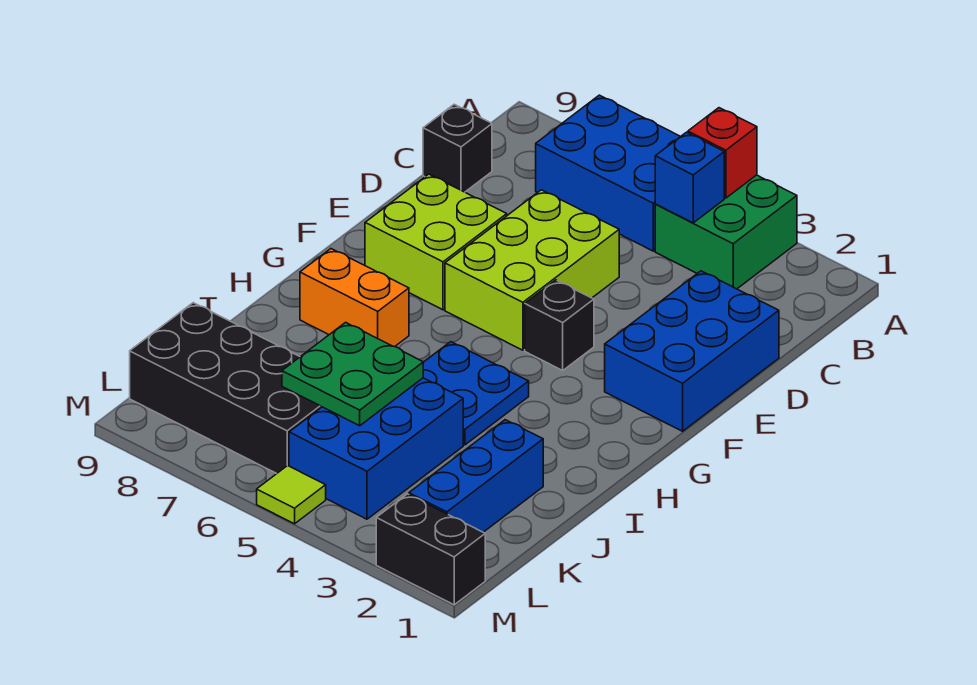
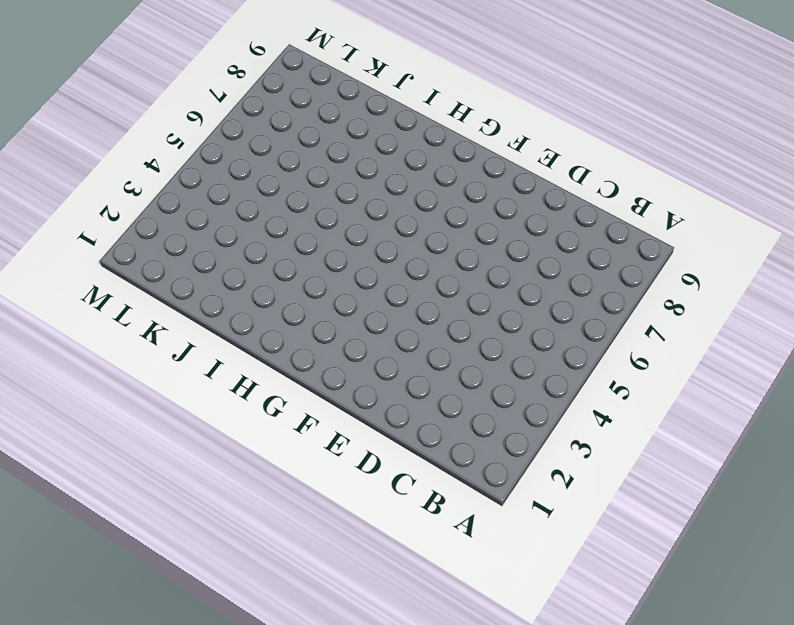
none -> green brick A3:B4 level 1
none -> blue brick A5:B7 level 1
none -> black brick C9 level 1

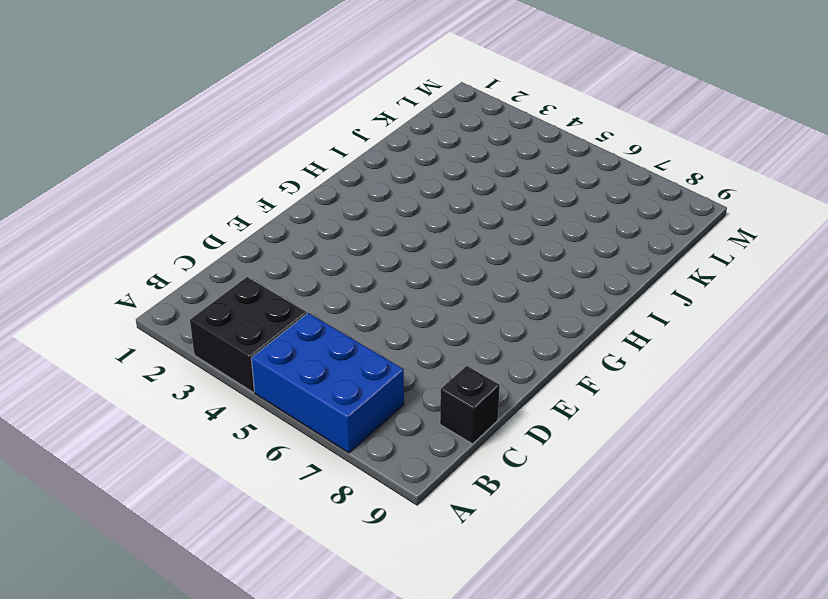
black brick A3:B4 level 1 -> green brick A3:B4 level 1
none -> blue brick D1:F2 level 1
none -> lime brick D5:F6 level 1
none -> lime brick E7:F8 level 1

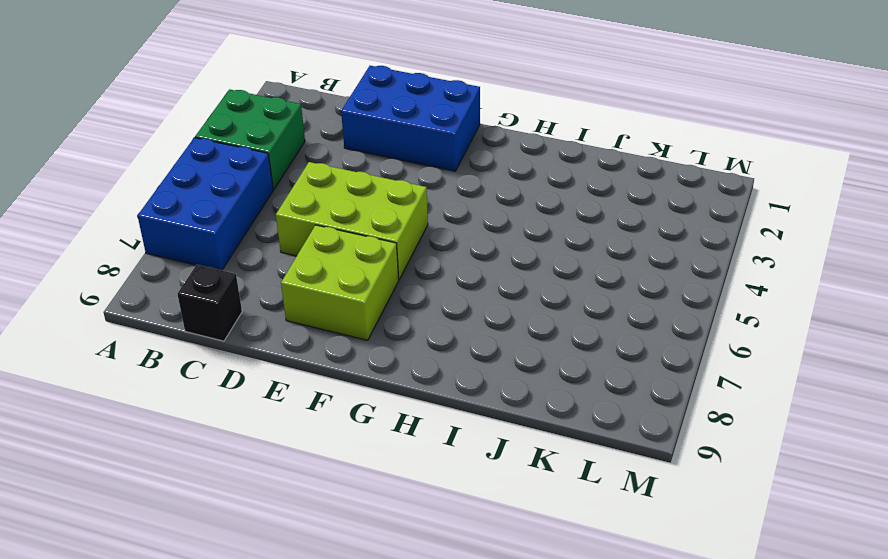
none -> black brick F4 level 1
none -> blue plate H4:I5 level 1
none -> orange brick H7:H8 level 1

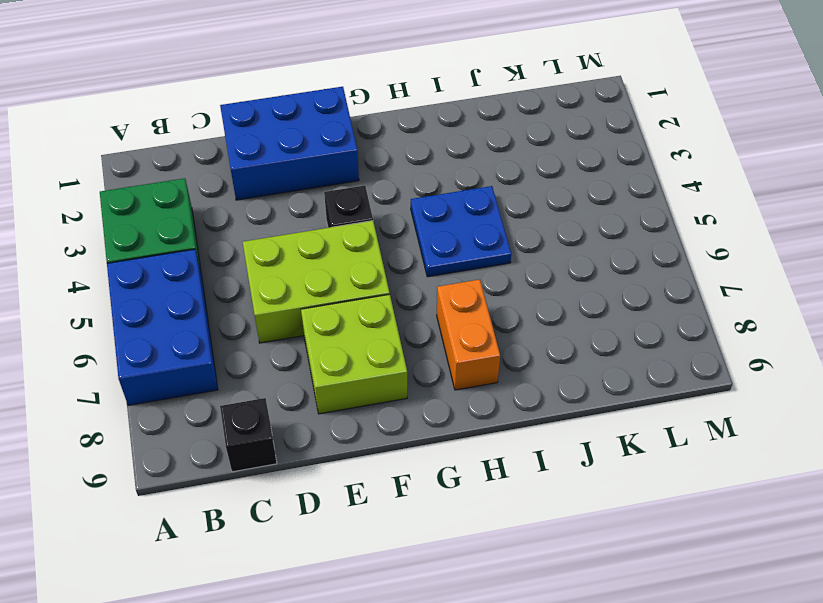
none -> blue brick J2:L2 level 1
none -> blue brick J4:L5 level 1
none -> black brick K6:L9 level 1

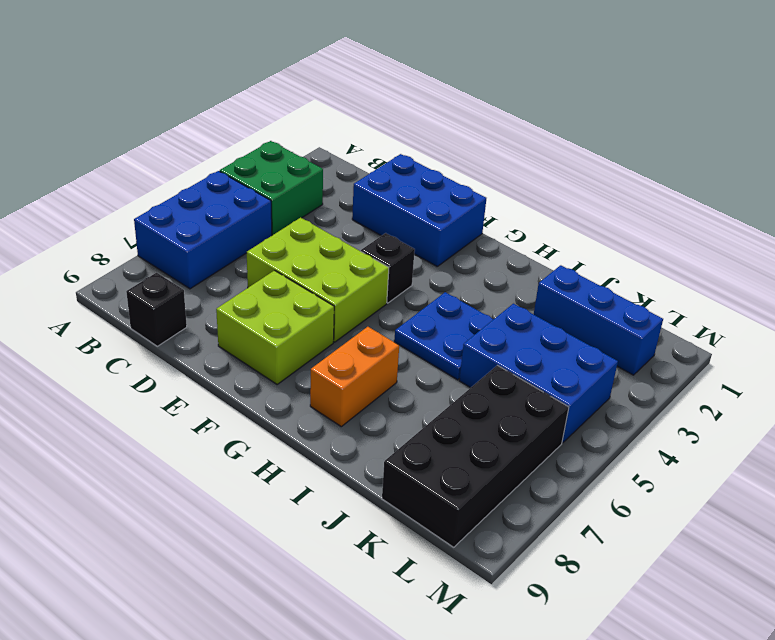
none -> black brick M1:M2 level 1
none -> lime tile M5 level 1
none -> red brick A4 level 2

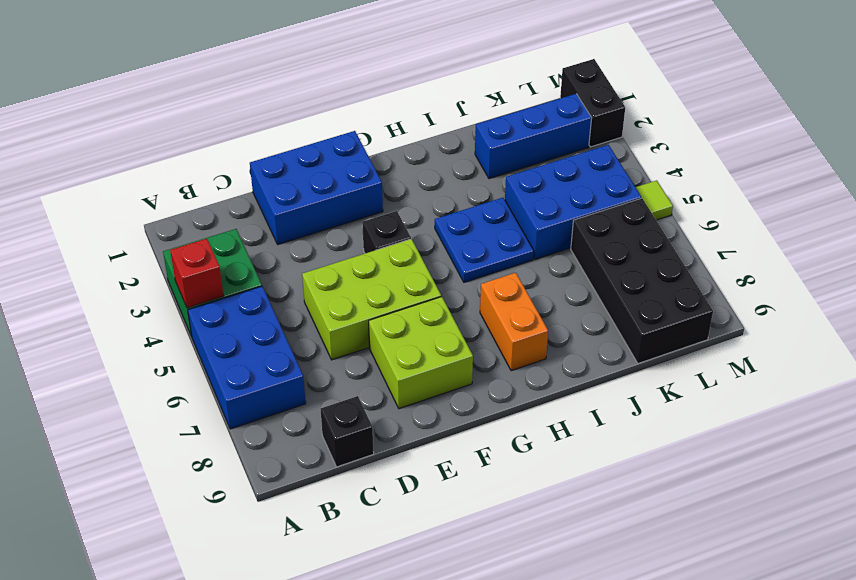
none -> blue brick B4 level 2
none -> green plate J5:K6 level 2

